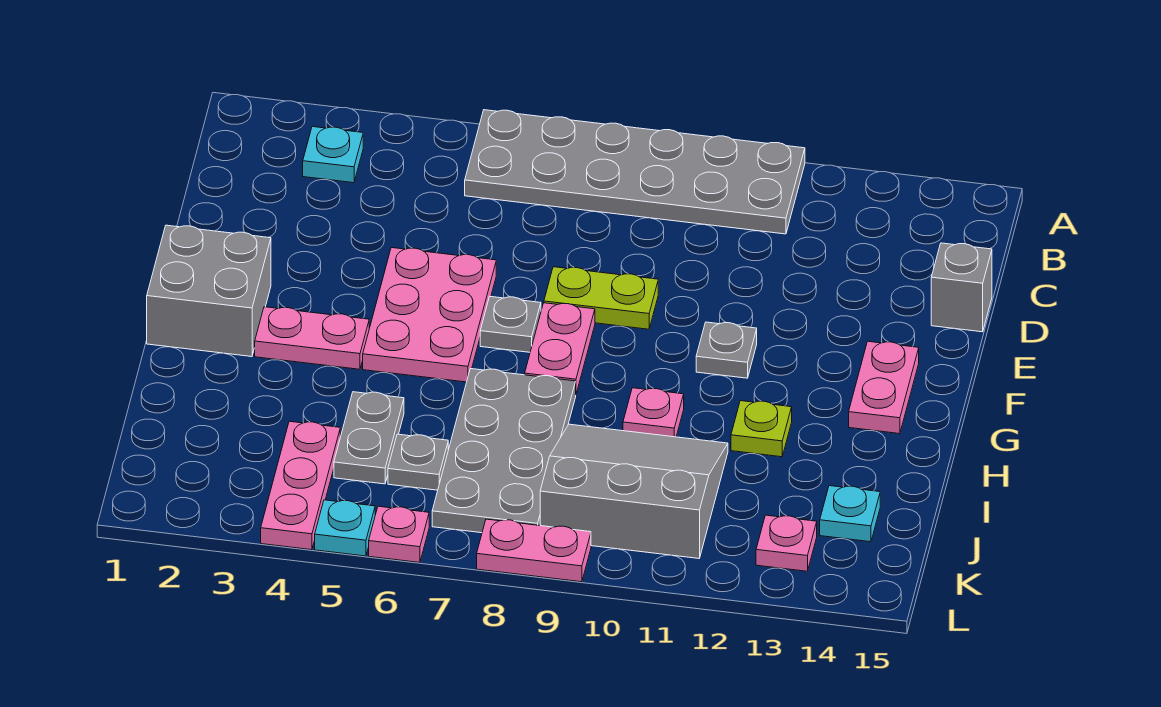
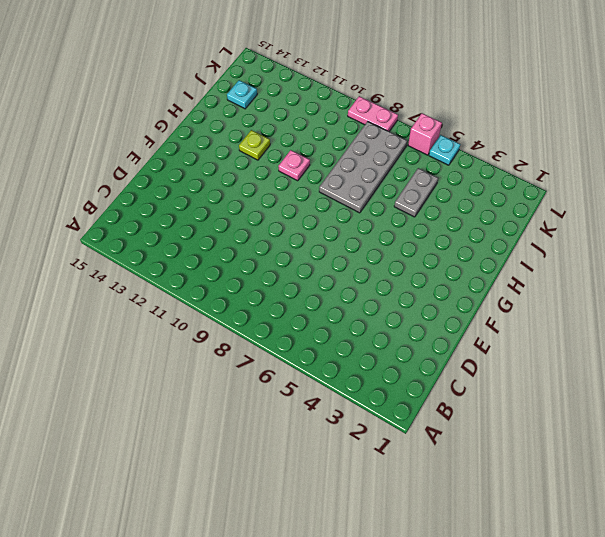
pink brick L6 level 1 -> pink plate L6 level 1
none -> grey plate A6:B11 level 1
none -> cyan plate B3 level 1
none -> grey brick D15 level 1

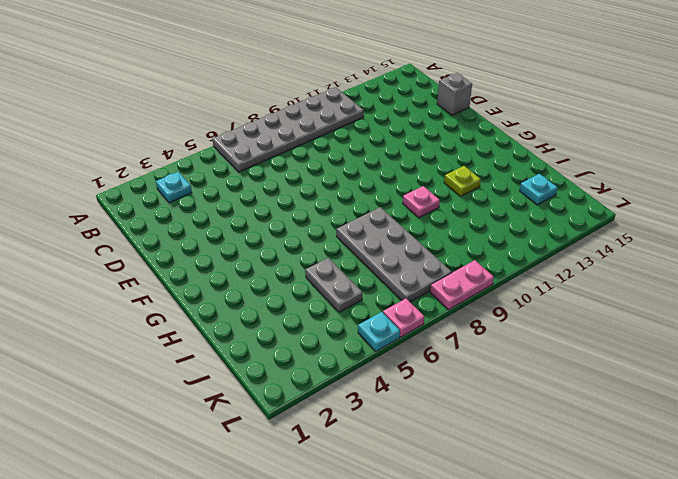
none -> pink plate E5:G6 level 1
none -> lime plate E8:E9 level 1
none -> grey brick F1:G2 level 1

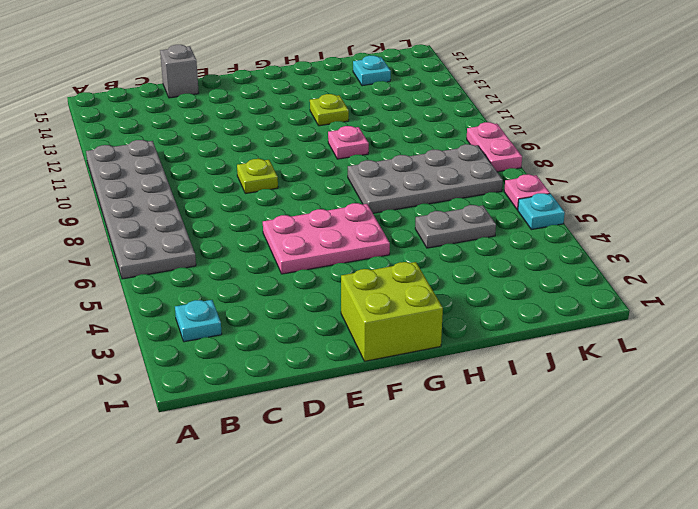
lime plate E9 level 1 -> lime plate E8:E9 level 1
lime brick F1:G2 level 1 -> grey brick F1:G2 level 1
none -> grey plate F7 level 1
none -> pink plate F8:G8 level 1
none -> grey plate F11 level 1

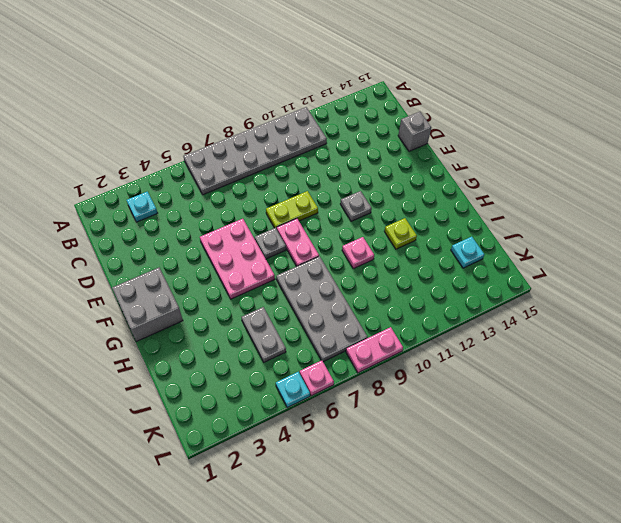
none -> pink plate F14:G14 level 1
none -> pink plate G3:G4 level 1
none -> grey slope I9:K11 level 1 top K

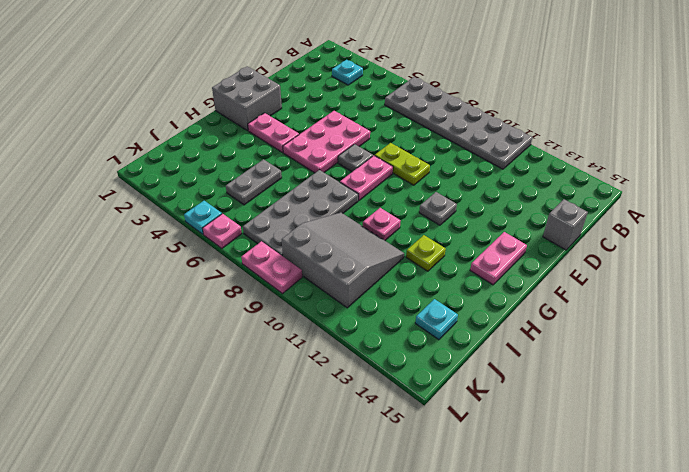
none -> pink plate J4:L4 level 1
none -> grey plate J6 level 1
none -> pink plate K13 level 1

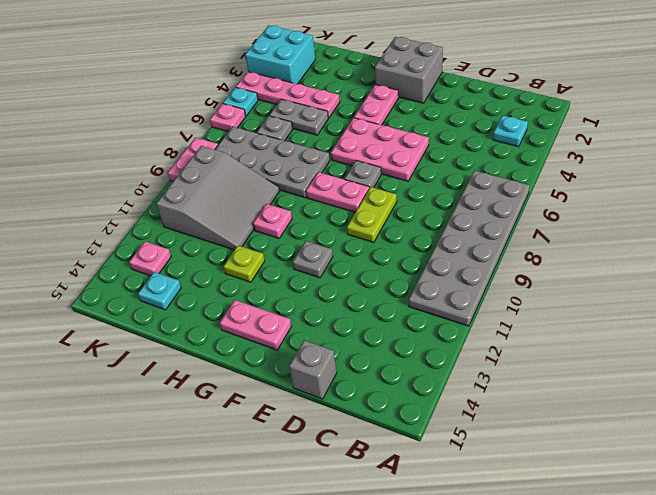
pink plate I4:L4 level 1 -> pink plate J4:L4 level 1
cyan brick K2:L3 level 1 -> none

